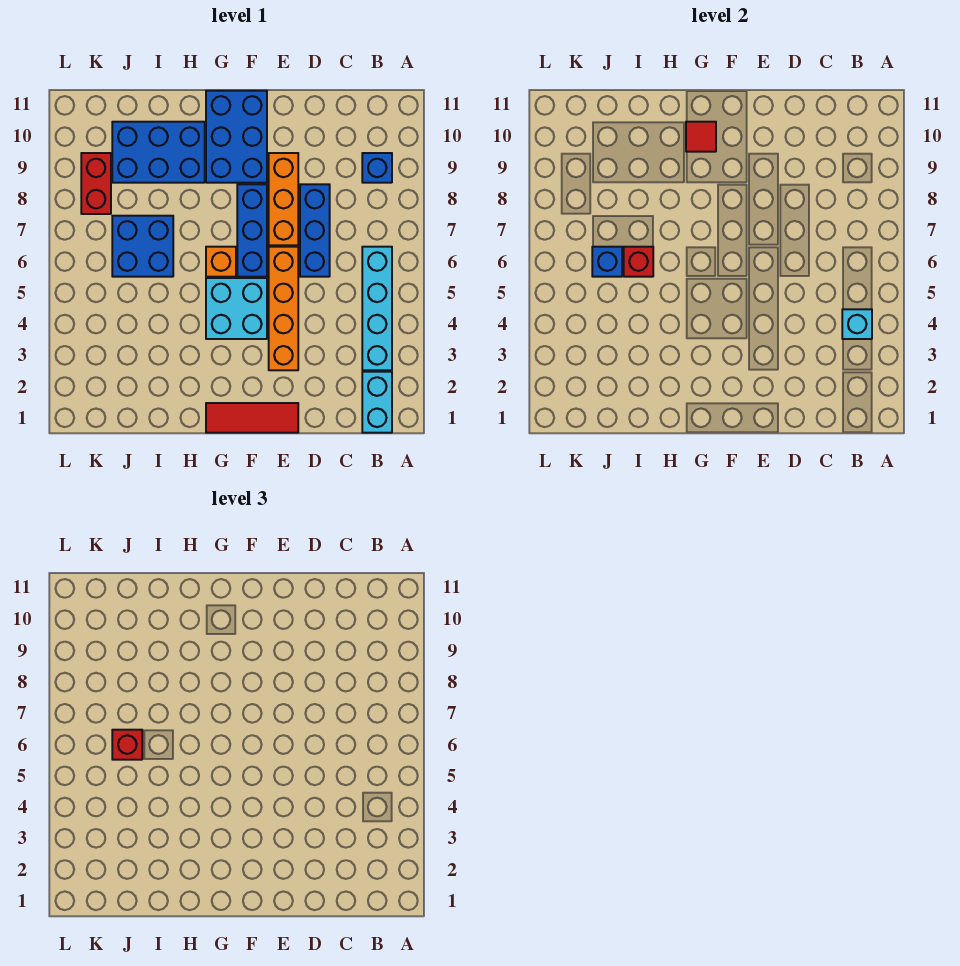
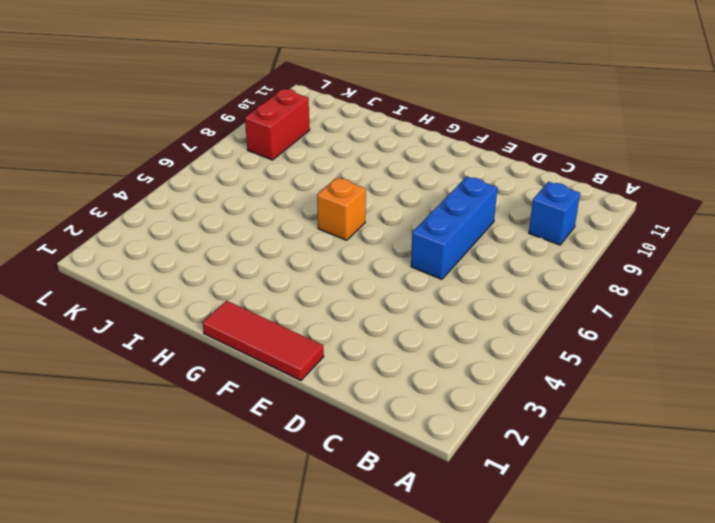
none -> cyan brick B1:B2 level 1
none -> cyan brick B3:B6 level 1
none -> orange brick E3:E6 level 1

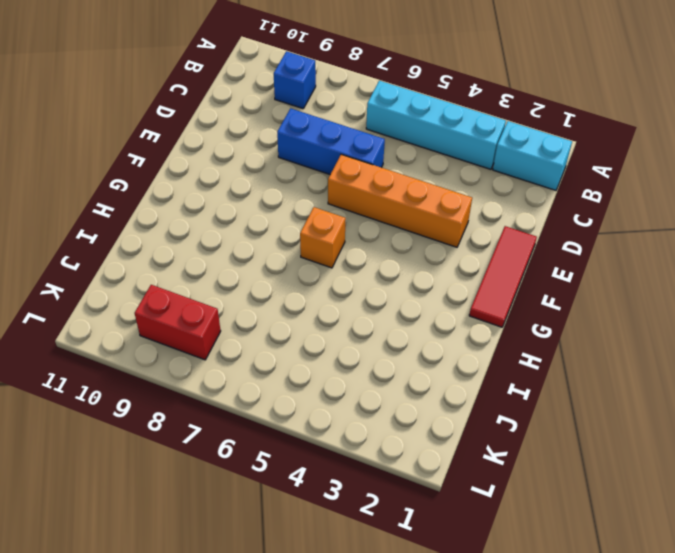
none -> orange brick E7:E9 level 1
none -> cyan brick F4:G5 level 1
none -> blue brick F6:F8 level 1

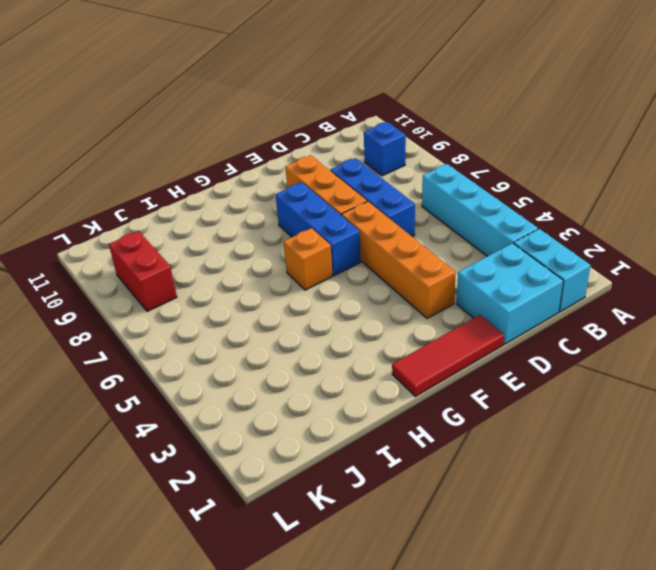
cyan brick C1:D2 level 1 -> cyan brick F4:G5 level 1
none -> blue brick F9:G11 level 1
none -> blue brick H9:J10 level 1
none -> blue brick I6:J7 level 1

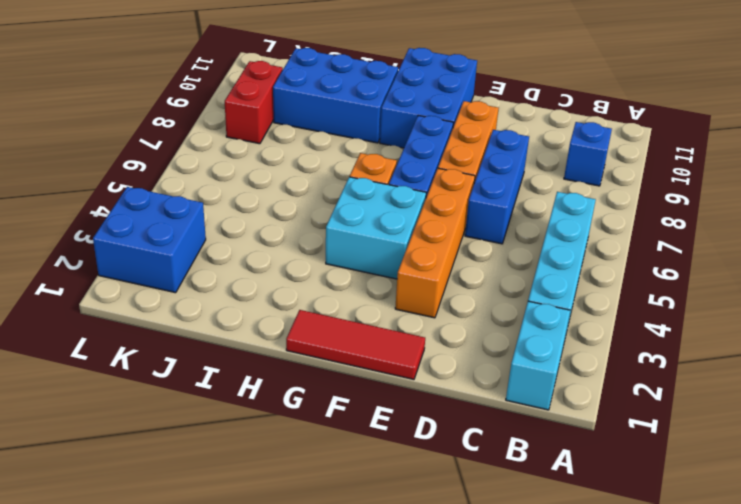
blue brick K2:L3 level 1 -> blue brick I6:J7 level 1
none -> cyan brick B4 level 2
none -> red tile G10 level 2
none -> red brick I6 level 2

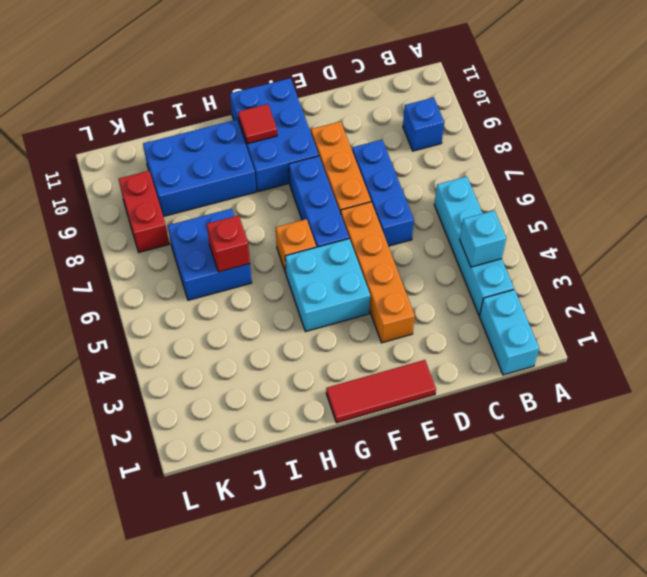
none -> blue brick J6 level 2
none -> red brick J6 level 3

